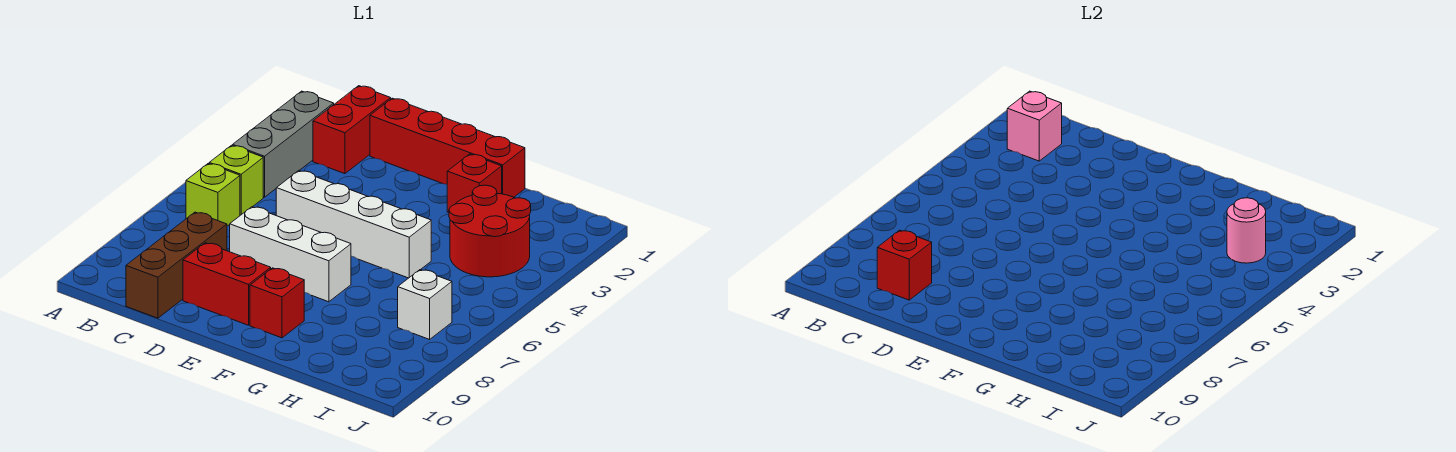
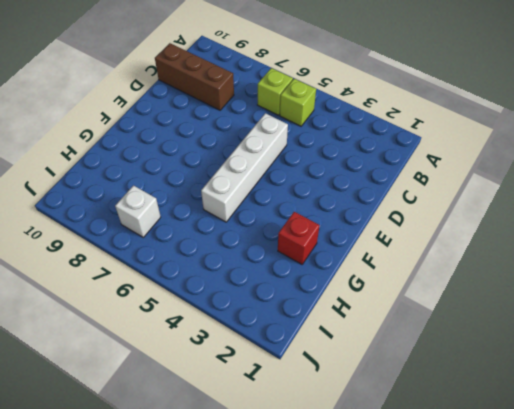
none -> grey brick B2:B4 level 1
none -> red brick C1:C2 level 1
none -> red brick D1:G1 level 1

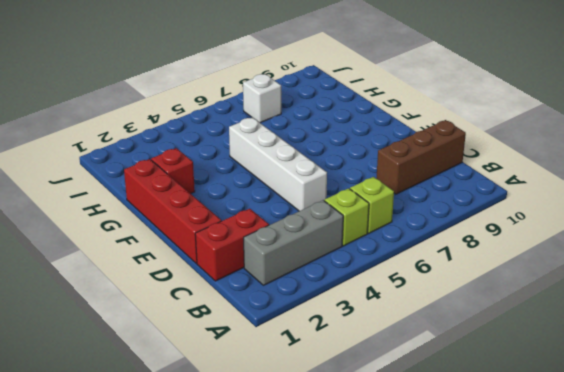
none -> white brick D7:F7 level 1
none -> red brick D9:E9 level 1
none -> red brick F9 level 1

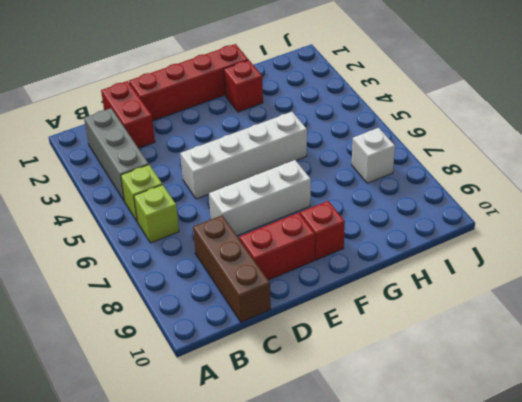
none -> red round brick H3:I4 level 1
none -> pink brick B2 level 2
none -> red brick C9 level 2

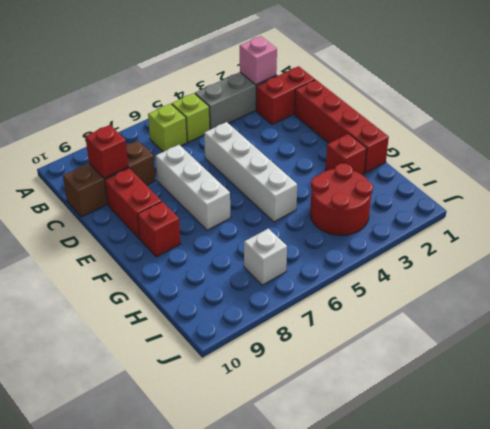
none -> pink round brick I3 level 2

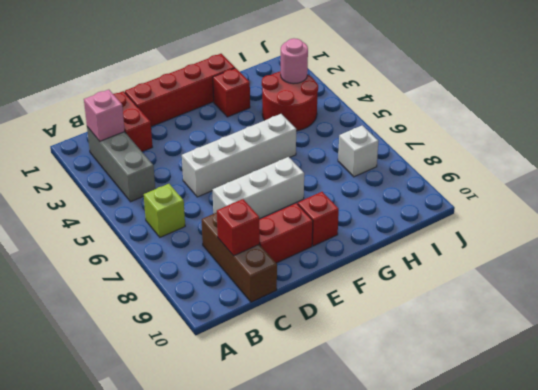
none -> lime brick B5 level 1

